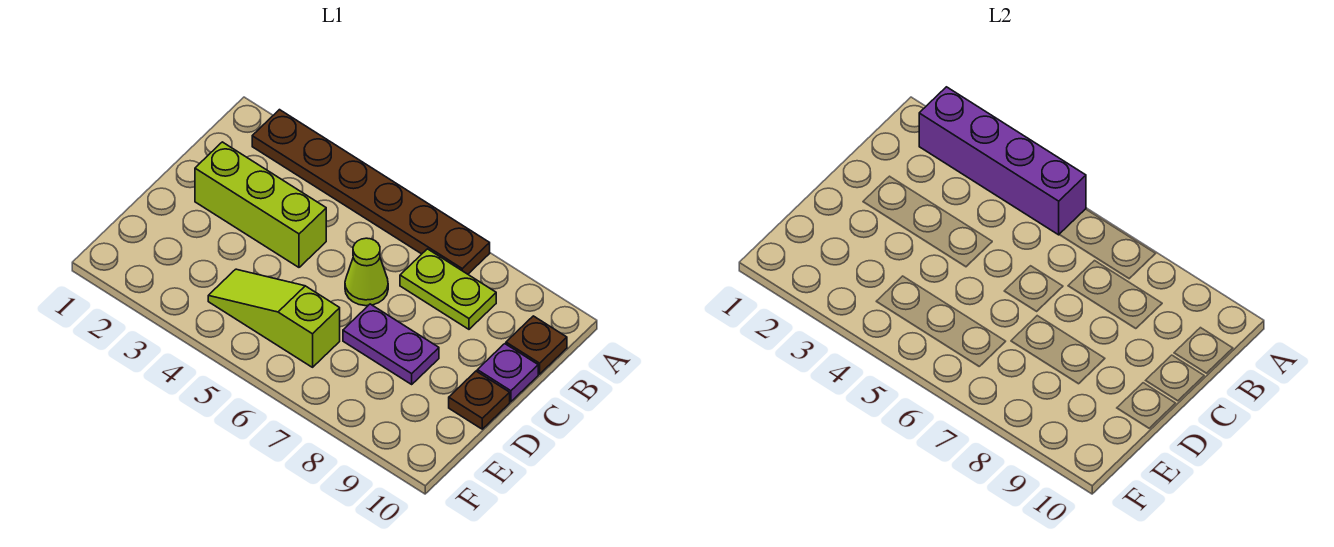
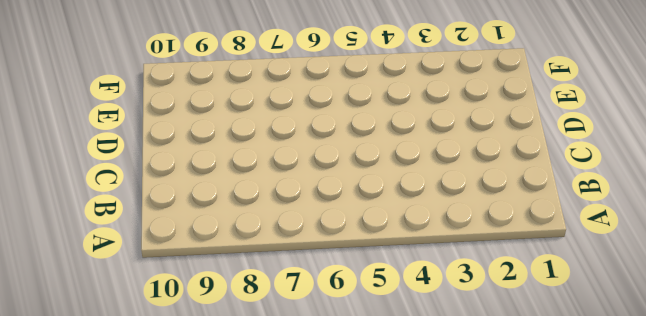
none -> brown plate A2:A7 level 1
none -> lime plate B7:B8 level 1

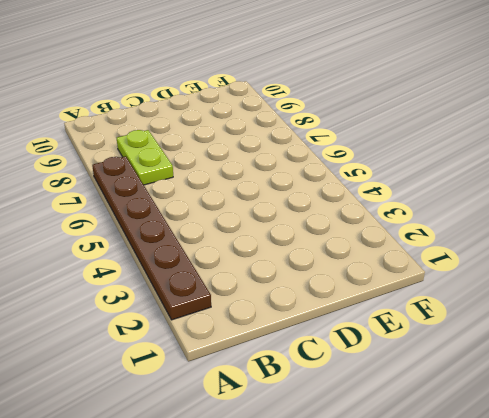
none -> brown plate B10 level 1
none -> lime brick C2:C4 level 1

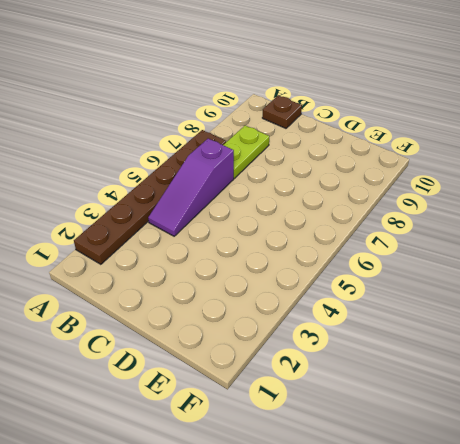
purple slope B4:B6 level 1 top 6 -> none
none -> lime brick C2:C4 level 1
none -> lime cone C6 level 1

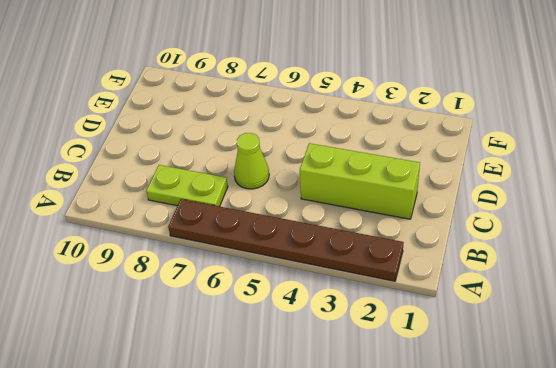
none -> brown plate B10 level 1
none -> purple plate C10 level 1

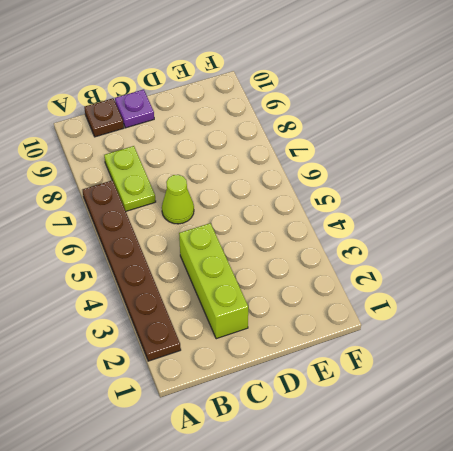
none -> purple plate D7:D8 level 1
none -> brown plate D10 level 1

